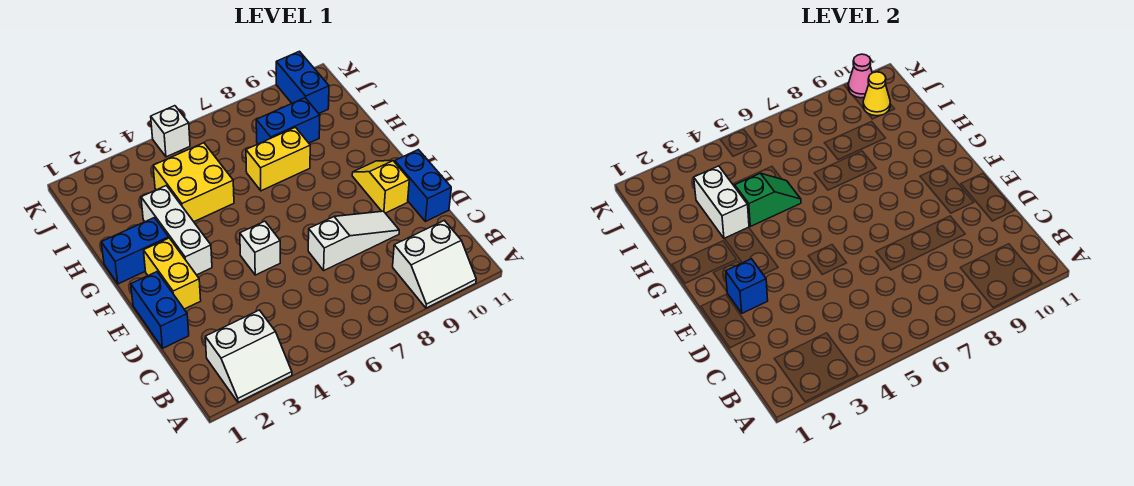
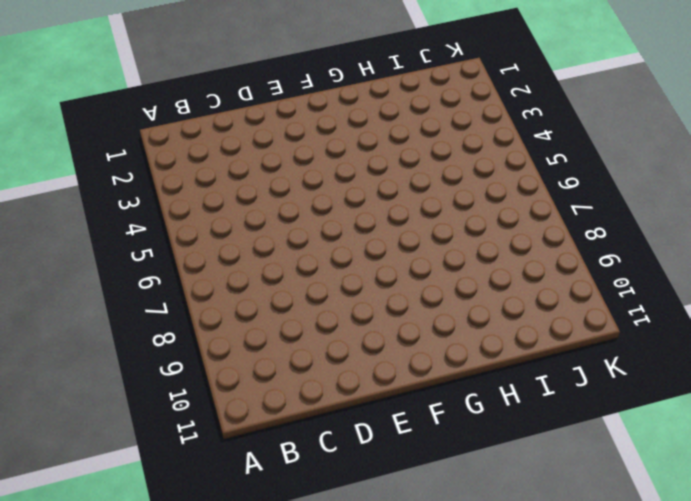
none -> white slope A2:B3 level 1 top B
none -> white slope A9:B10 level 1 top B
none -> blue brick D1:E1 level 1

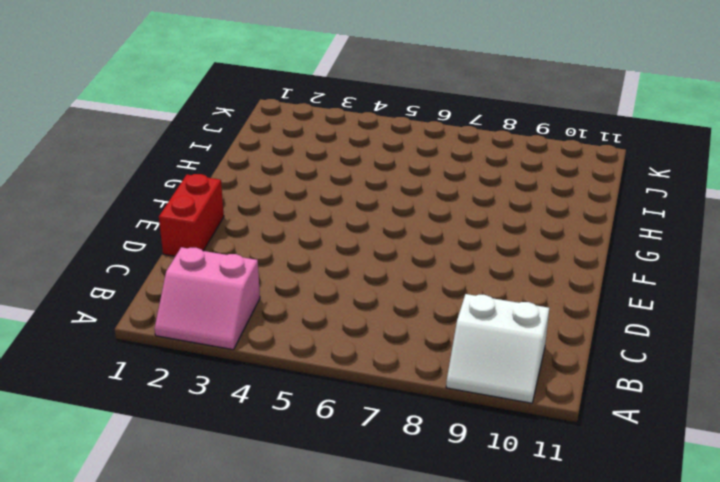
pink slope A2:B3 level 1 top B -> white slope A2:B3 level 1 top B
red brick D1:E1 level 1 -> blue brick D1:E1 level 1
none -> white slope D7:D9 level 1 top 7
none -> blue brick D11:E11 level 1
none -> yellow brick E2:F2 level 1

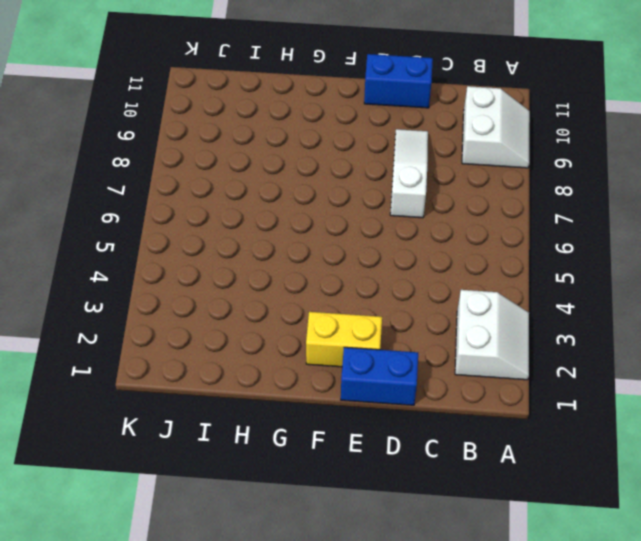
none -> white brick E5 level 1
none -> yellow slope E10:F10 level 1 top E
none -> white brick F3:H3 level 1

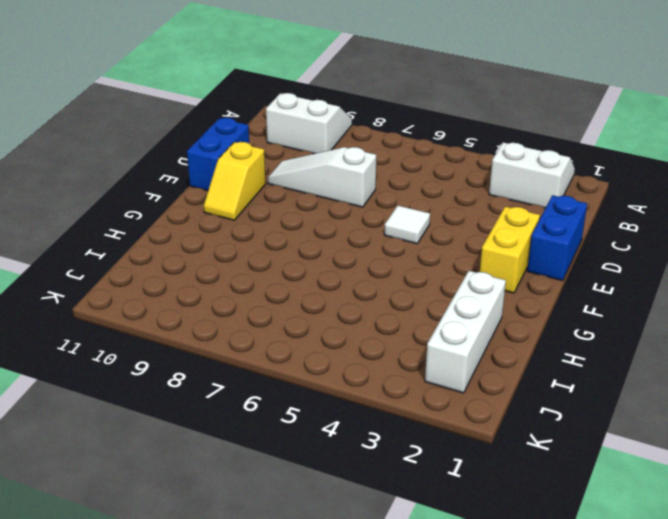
white tile E5 level 1 -> white brick E5 level 1
white brick H2:J2 level 1 -> white brick F3:H3 level 1
none -> blue brick G1:G2 level 1
none -> yellow brick H4:I5 level 1
none -> yellow brick H7:H8 level 1

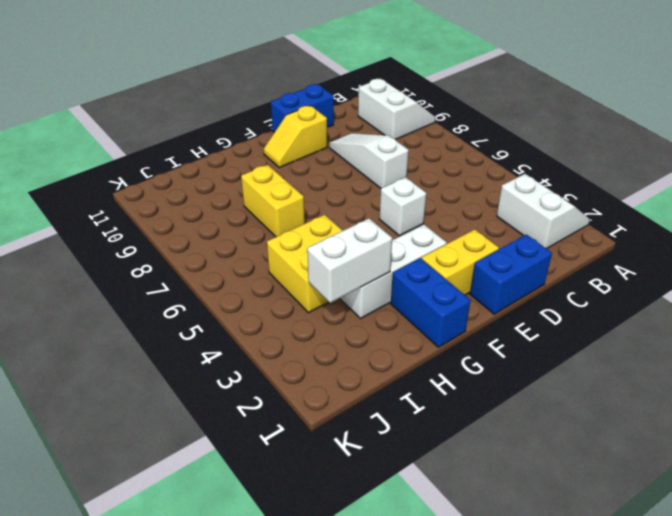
none -> blue brick I8:I9 level 1
none -> blue brick J10:K10 level 1
none -> white brick K5 level 1

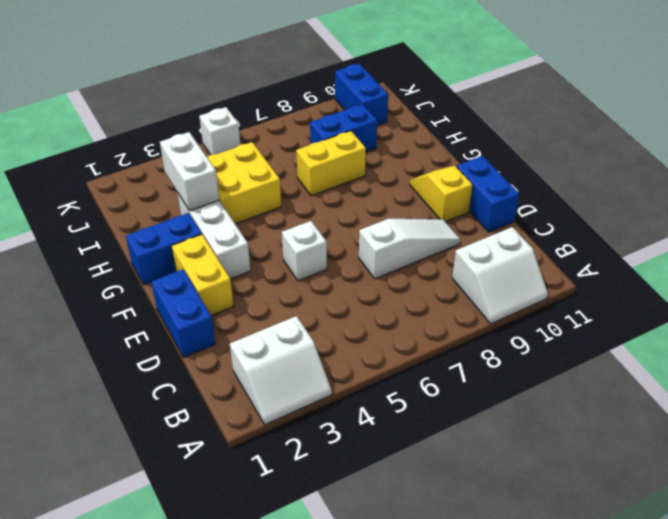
none -> blue brick E2 level 2
none -> green slope H4:H5 level 2 top 4
none -> yellow cone J10 level 2

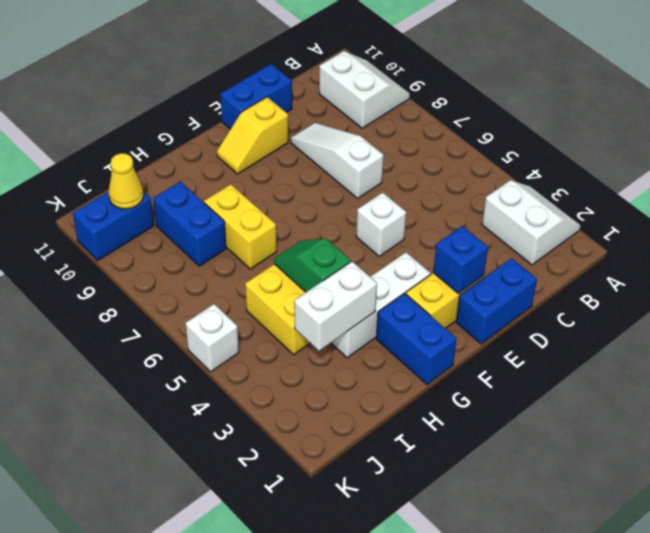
none -> pink cone K10 level 2

